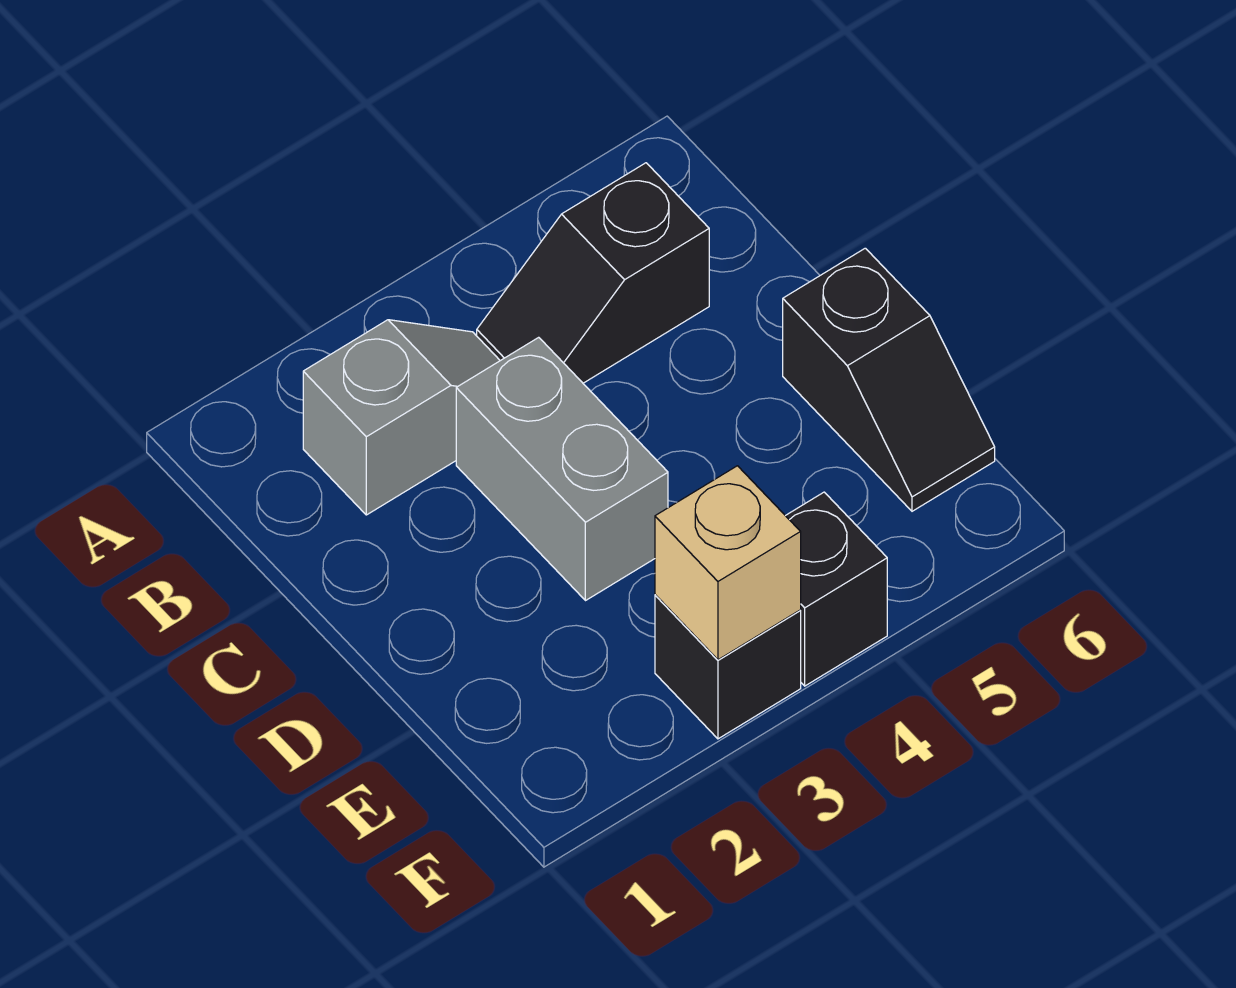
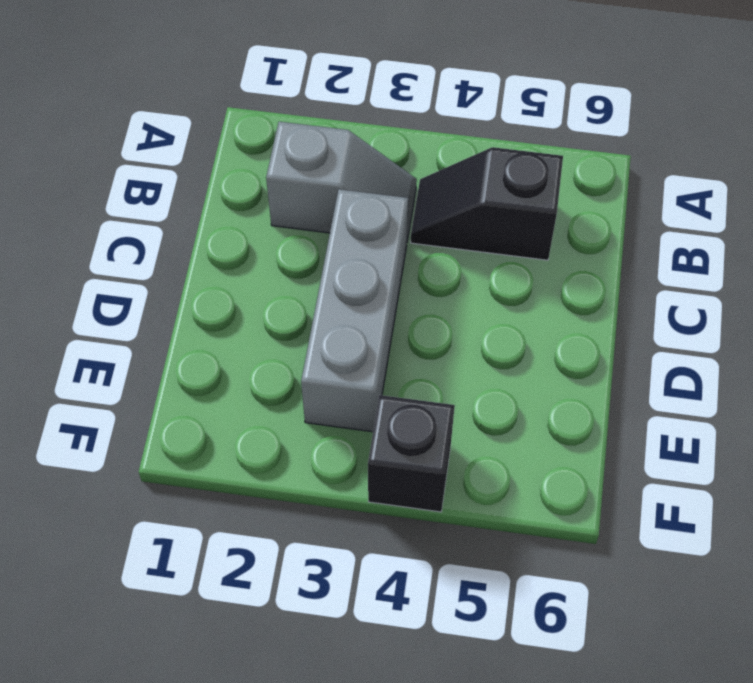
grey brick C3:E3 level 1 -> grey brick C3:D3 level 1
none -> black slope D6:E6 level 1 top D
none -> black brick F3 level 1

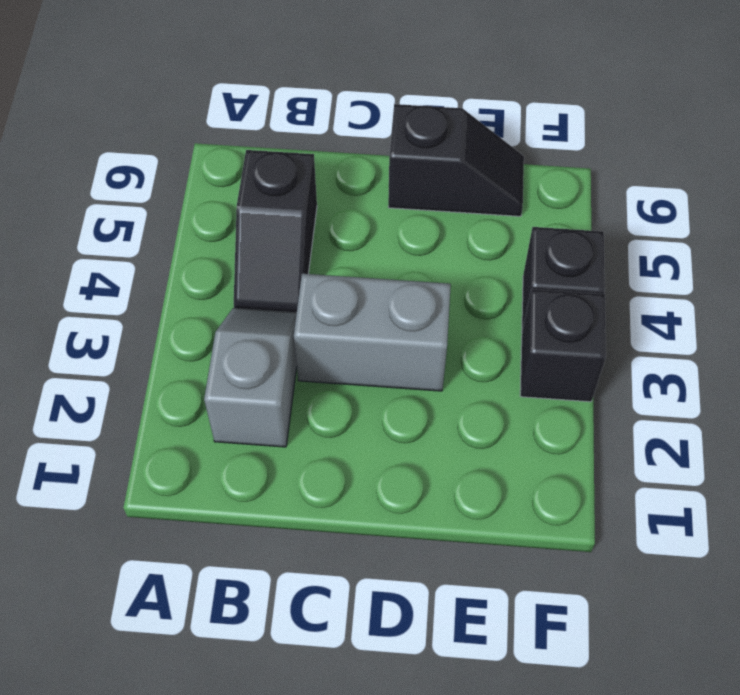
none -> tan brick F3 level 2

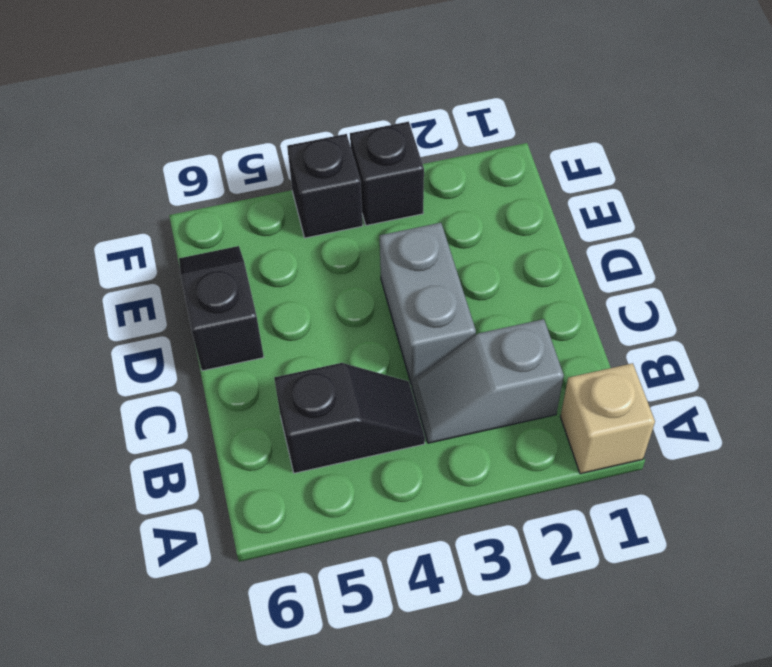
tan brick A1 level 1 -> tan brick F3 level 2

